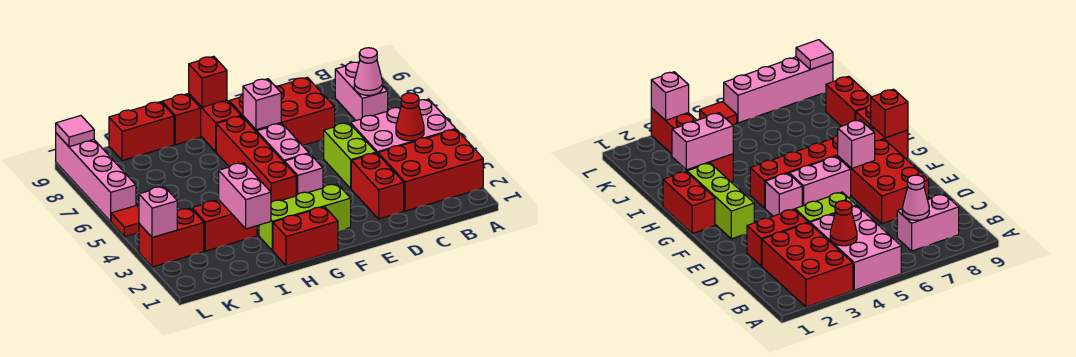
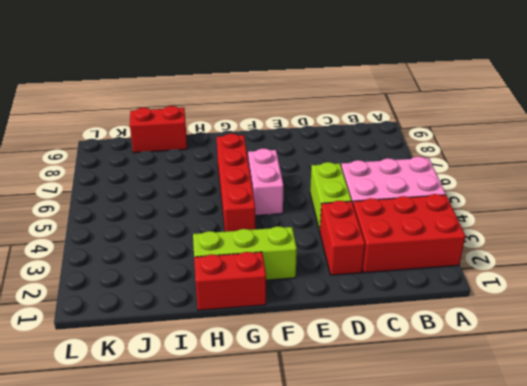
none -> pink brick B7:B8 level 1
none -> red brick D7:F8 level 1
none -> pink brick F4 level 1

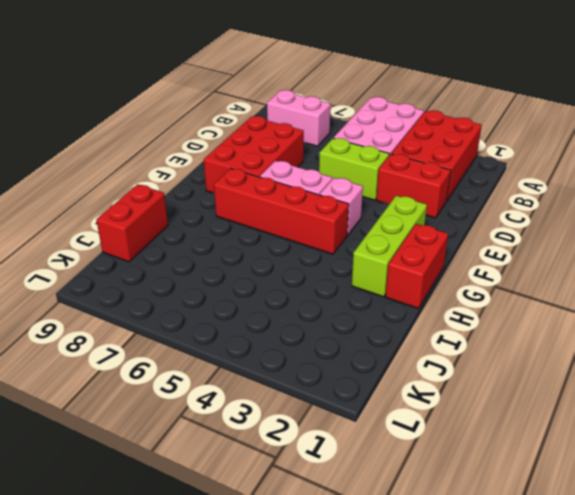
none -> red brick G8:G9 level 1
none -> red brick H9 level 1
none -> red brick I3:J3 level 1

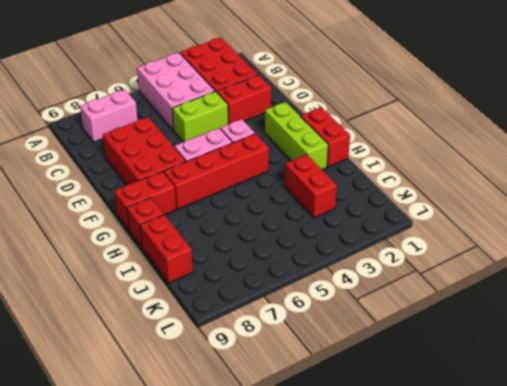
none -> red brick K3:L3 level 1
none -> red tile L5 level 1
none -> pink brick L6:L9 level 1

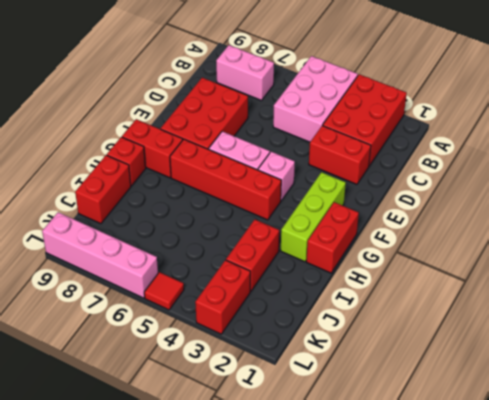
none -> lime brick D4:D5 level 1
none -> red cone B4 level 2
none -> pink cone B7 level 2

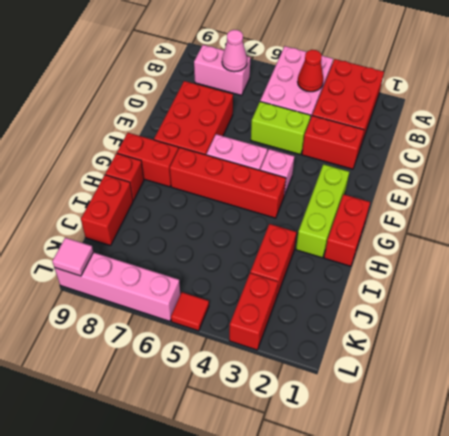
none -> pink brick F7 level 2
none -> red brick G9 level 2
none -> pink brick I2:I3 level 2

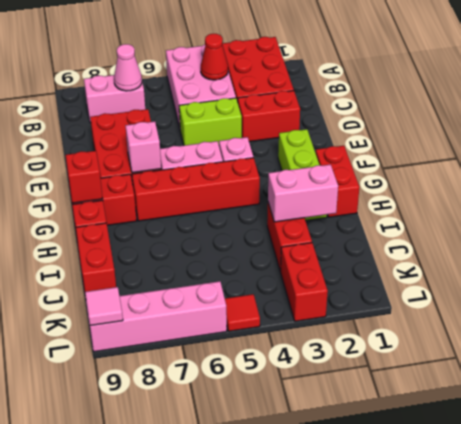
none -> pink brick L3 level 2

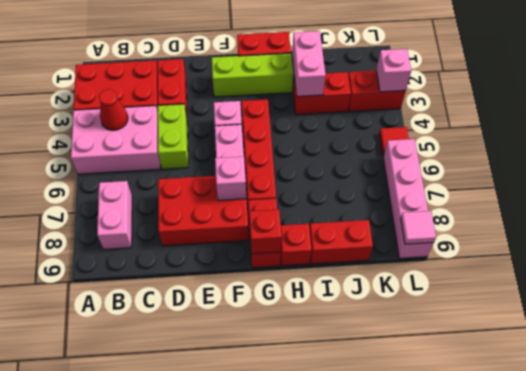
none -> pink cone B7 level 2

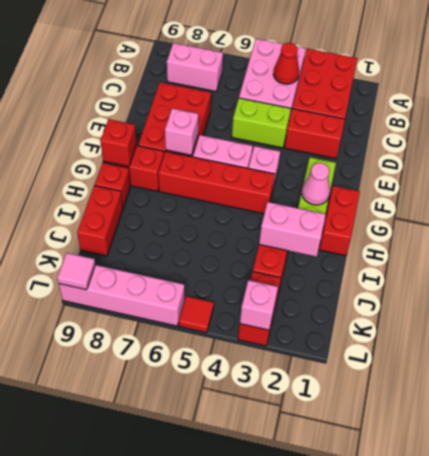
pink cone G2 level 2 -> pink cone B7 level 2

